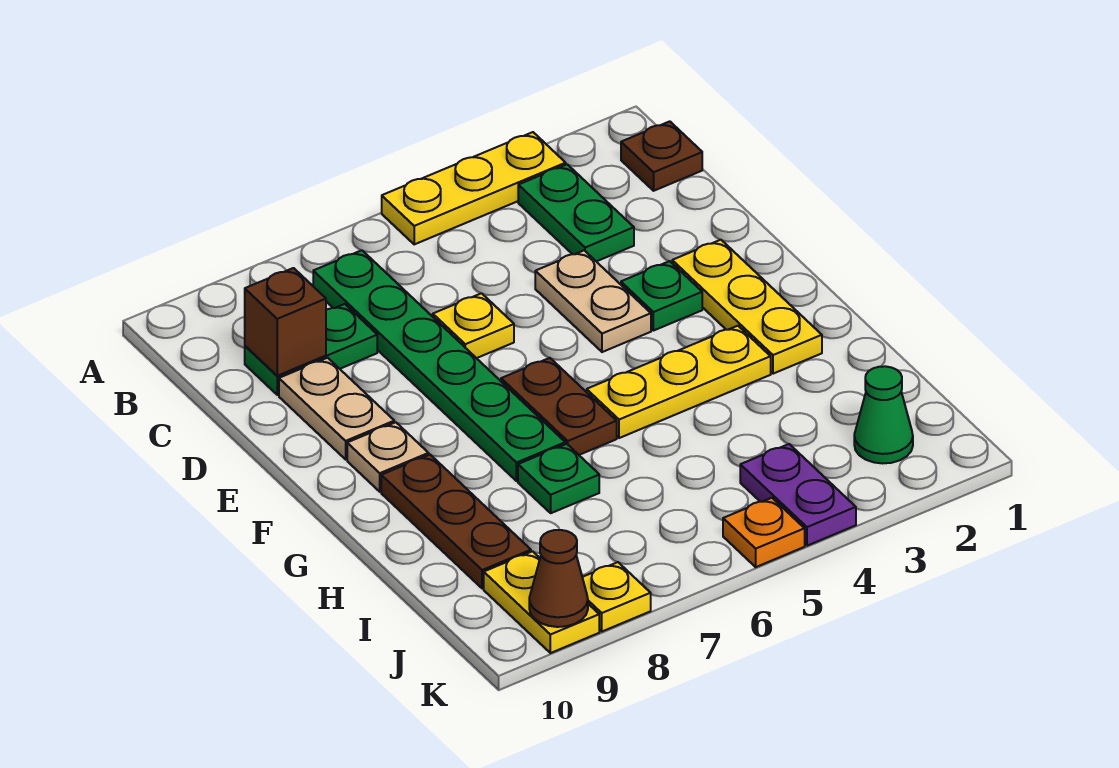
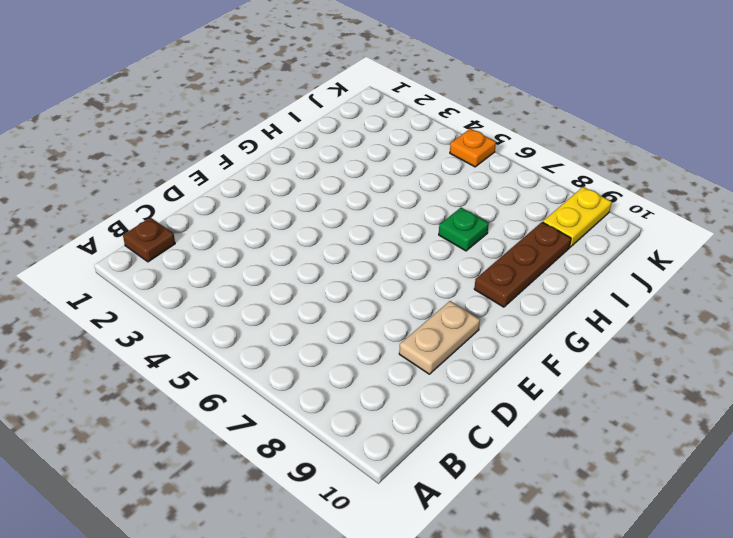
none -> yellow plate A3:A5 level 1
none -> green plate B3:C3 level 1
none -> green plate B7:G7 level 1

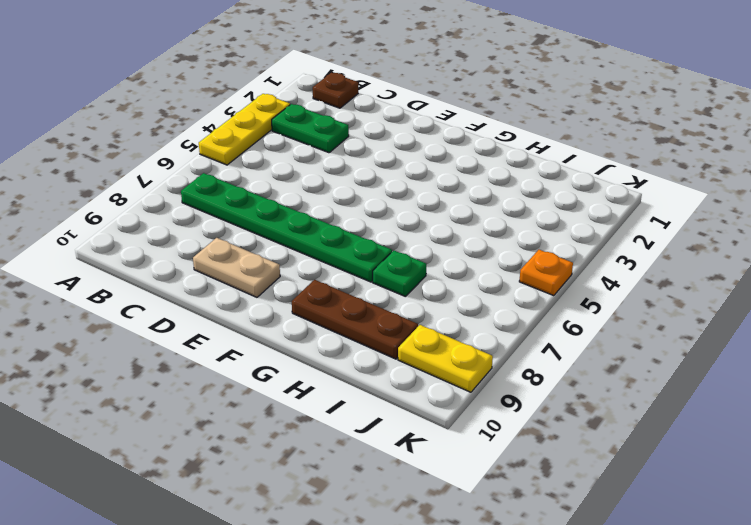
none -> green plate C8:C9 level 1
none -> tan plate D4:E4 level 1
none -> yellow plate D6 level 1

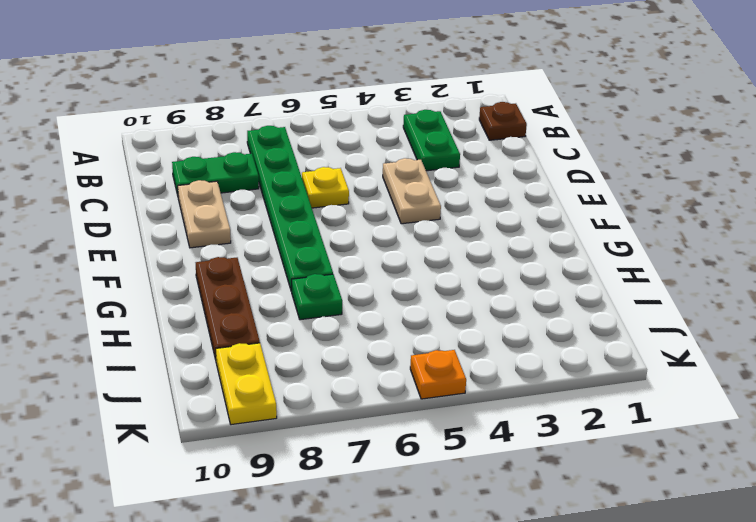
none -> yellow plate A3:A5 level 1
none -> yellow plate E2:G2 level 1
none -> green plate E3 level 1

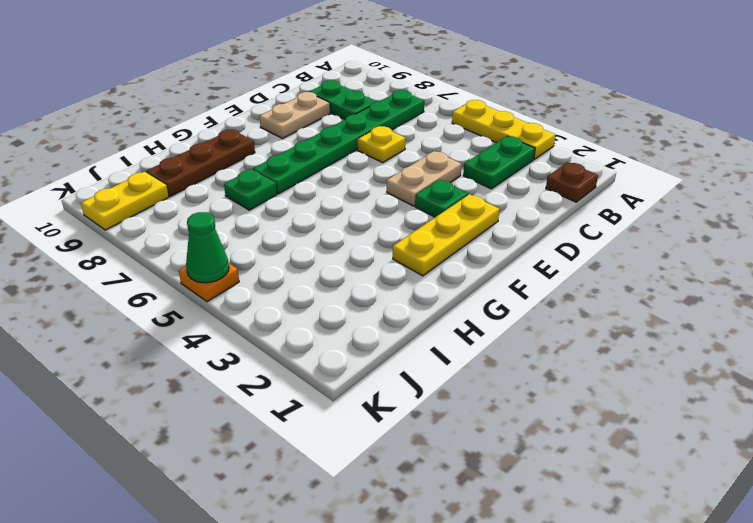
green cone K5 level 2 -> green cone J2 level 1
none -> brown plate F6:G6 level 1
none -> tan plate F9 level 1
none -> yellow plate G3:G5 level 1

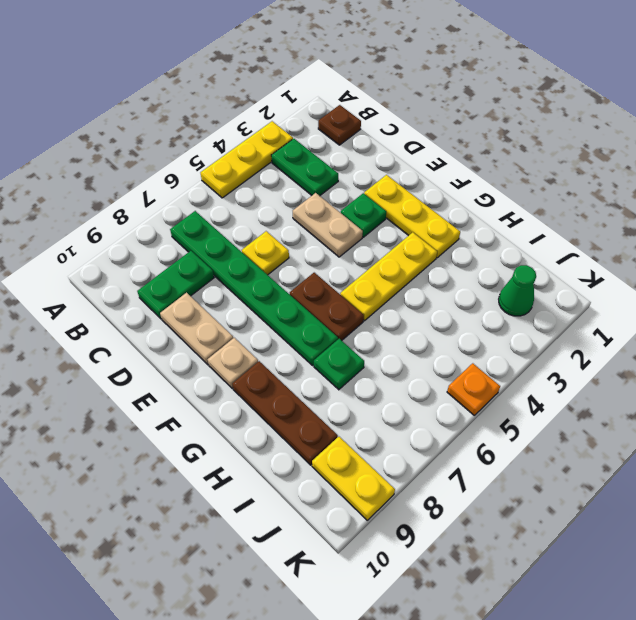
none -> purple plate J4:K4 level 1
none -> yellow plate K8 level 1
none -> brown brick C9 level 2

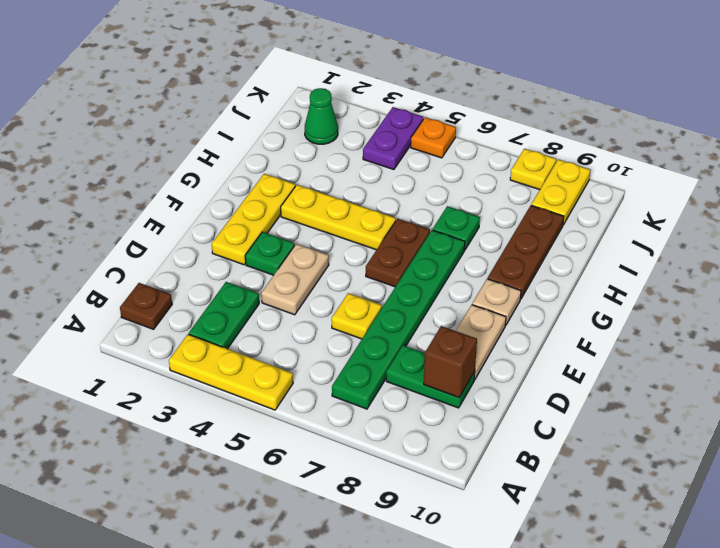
none -> brown cone K9 level 2

